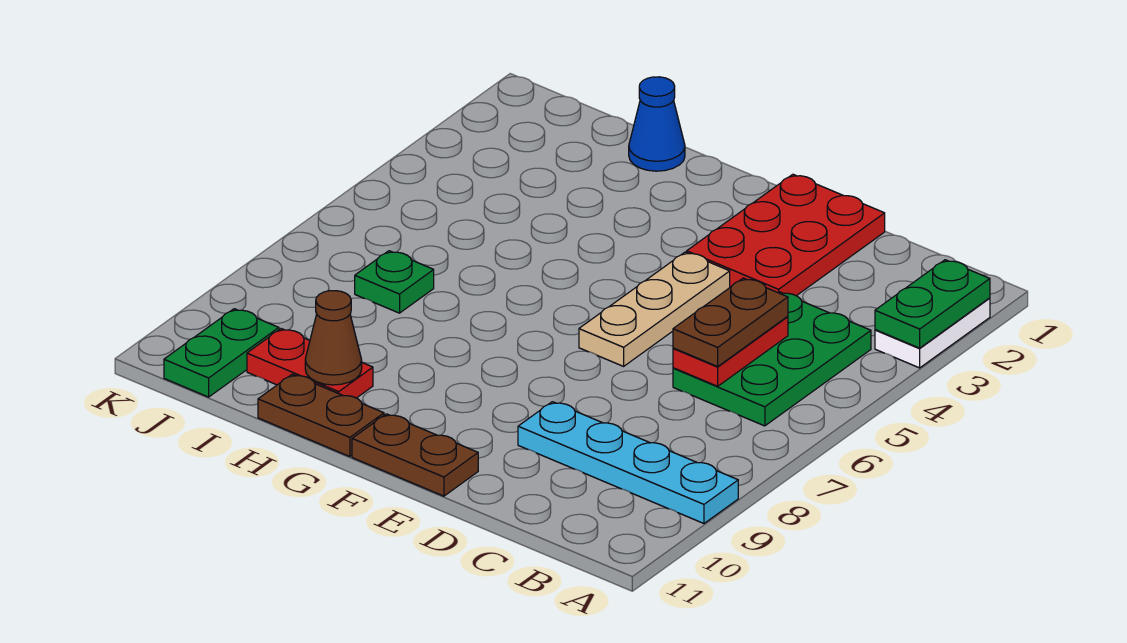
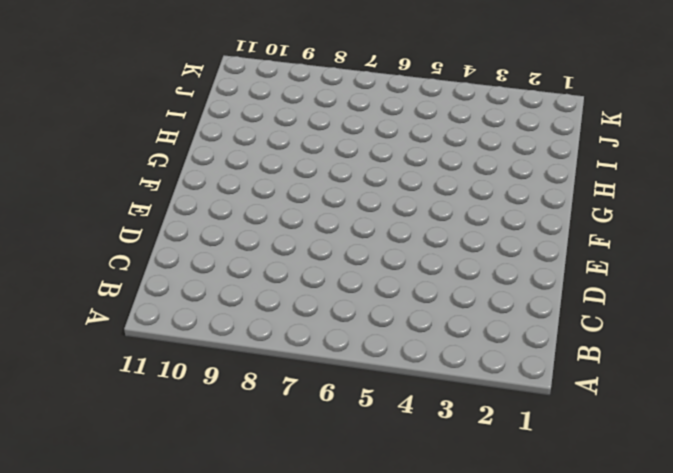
none -> white plate A2:A3 level 1
none -> cyan plate A9:D9 level 1
none -> green plate B4:C6 level 1

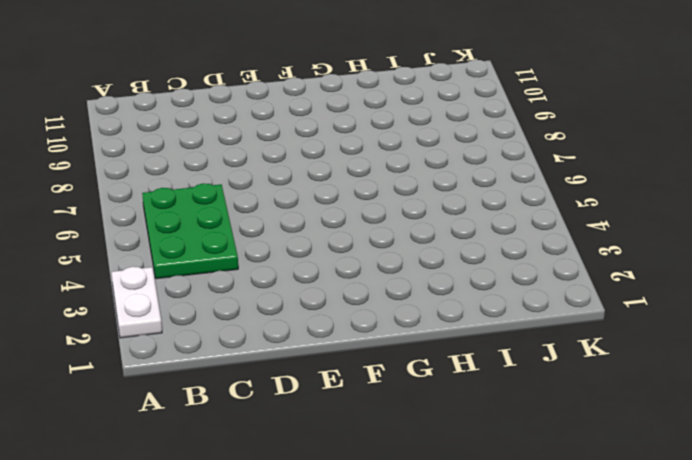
none -> cyan plate A9:D9 level 1
none -> red plate D1:E3 level 1
none -> tan plate E4:E6 level 1

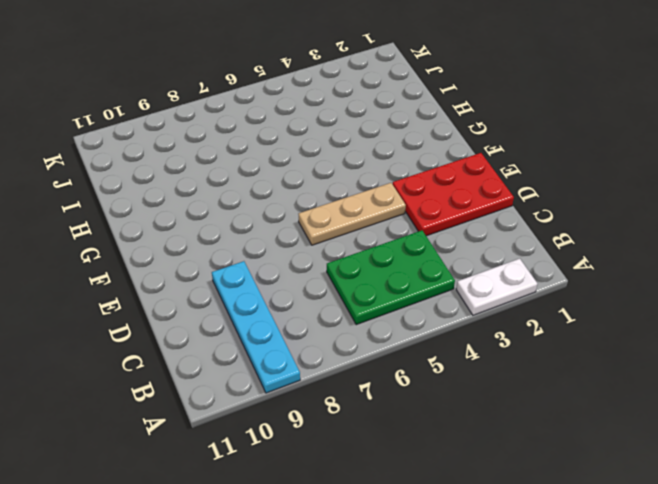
none -> brown plate E11:F11 level 1
none -> brown plate G11:H11 level 1
none -> blue cone H1 level 1

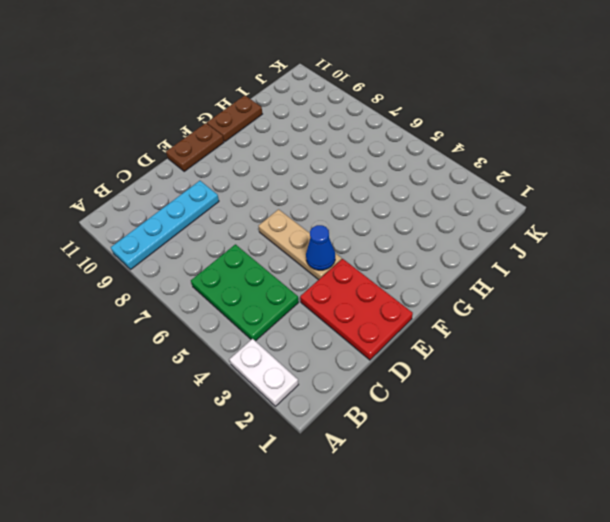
blue cone E4 level 2 -> blue cone H1 level 1
none -> red plate H10:I10 level 1
none -> green plate I7 level 1
none -> green plate J10:J11 level 1

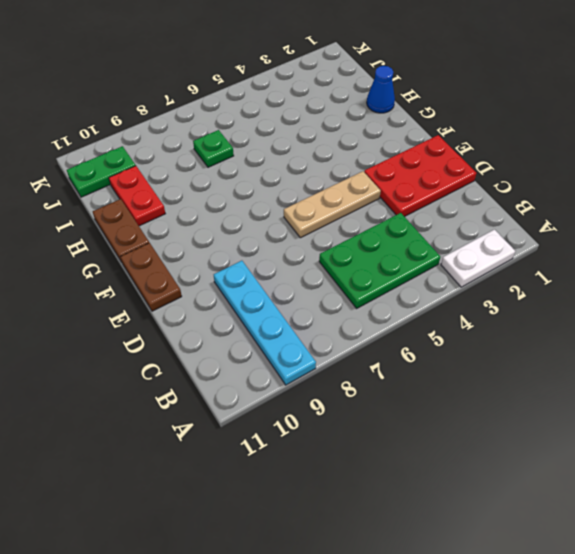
none -> green plate A2:A3 level 2
none -> red plate C5:C6 level 2
none -> brown cone H10 level 2

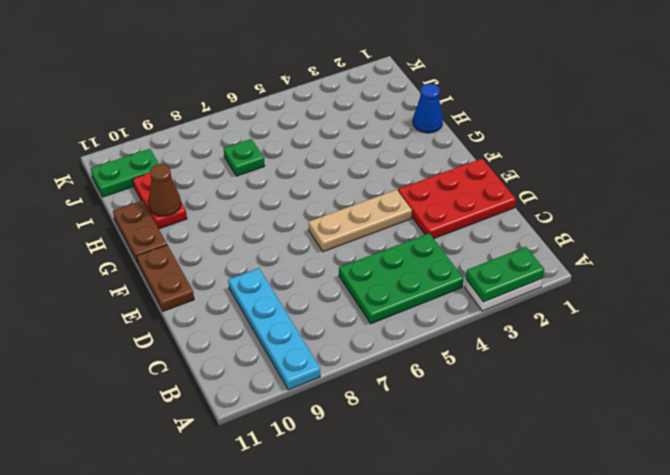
none -> red plate C5:C6 level 2
none -> brown plate C5:C6 level 3

